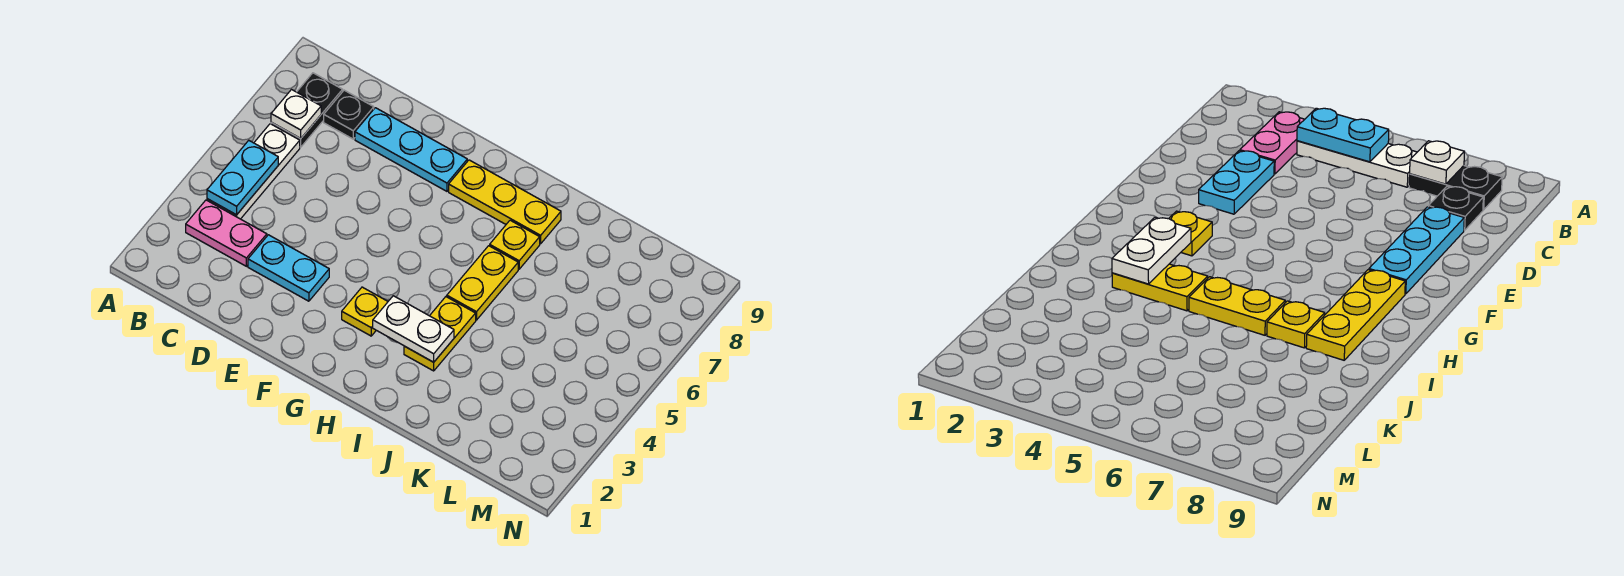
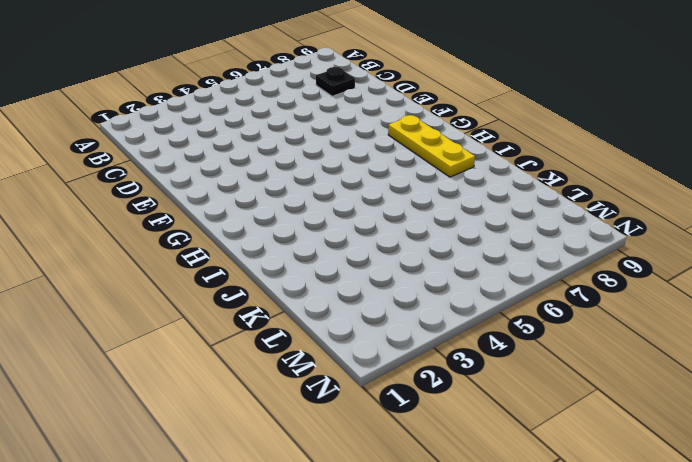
none -> pink plate B3:C3 level 1
none -> white plate B4:B6 level 1
none -> black plate B7:B8 level 1

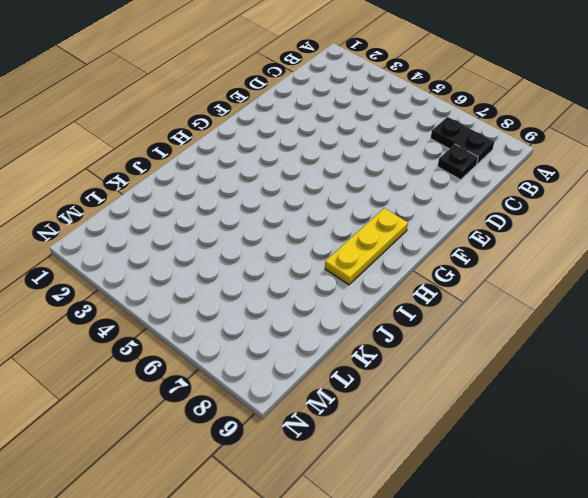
none -> pink plate B3:C3 level 1
none -> white plate B4:B6 level 1
none -> cyan plate D3:E3 level 1

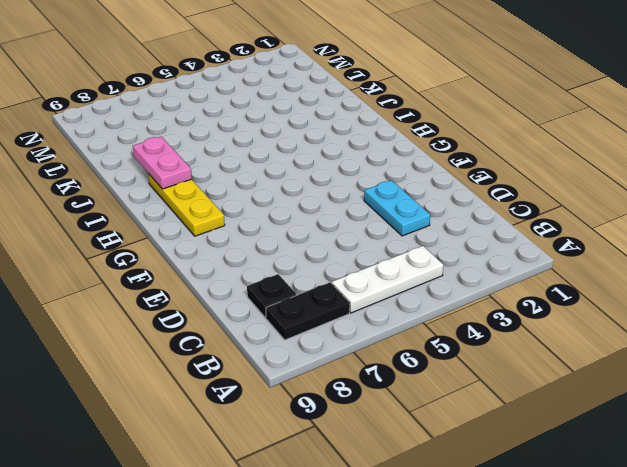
pink plate I8:J8 level 2 -> pink plate B3:C3 level 1
none -> cyan plate D8:F8 level 1
none -> yellow plate G3 level 1
none -> yellow plate I3:I4 level 1

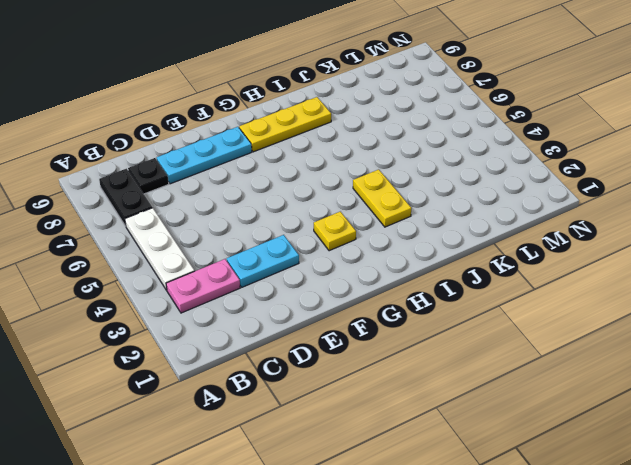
none -> yellow plate I5:I6 level 1
none -> yellow plate I7 level 1
none -> cyan plate B4:B5 level 2

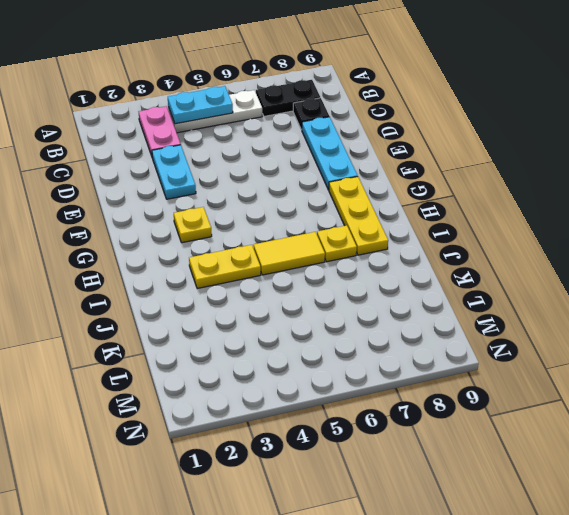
yellow tile I5:I6 level 1 -> yellow plate I5:I6 level 1
none -> white plate B7 level 2
none -> white plate H3:I3 level 2

